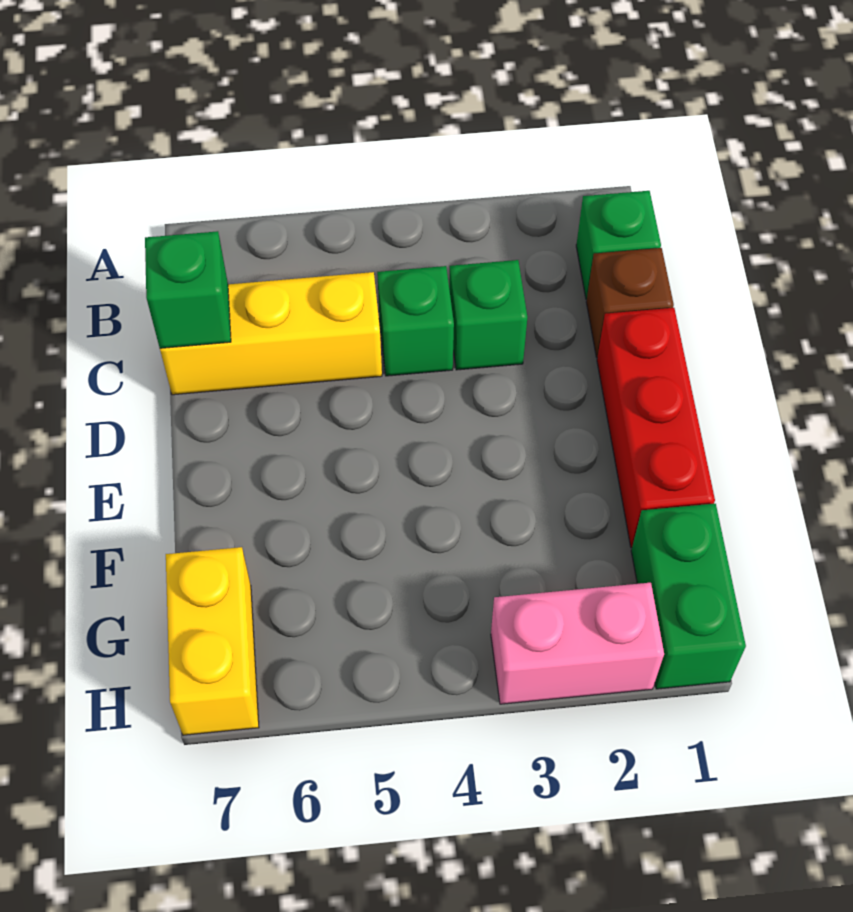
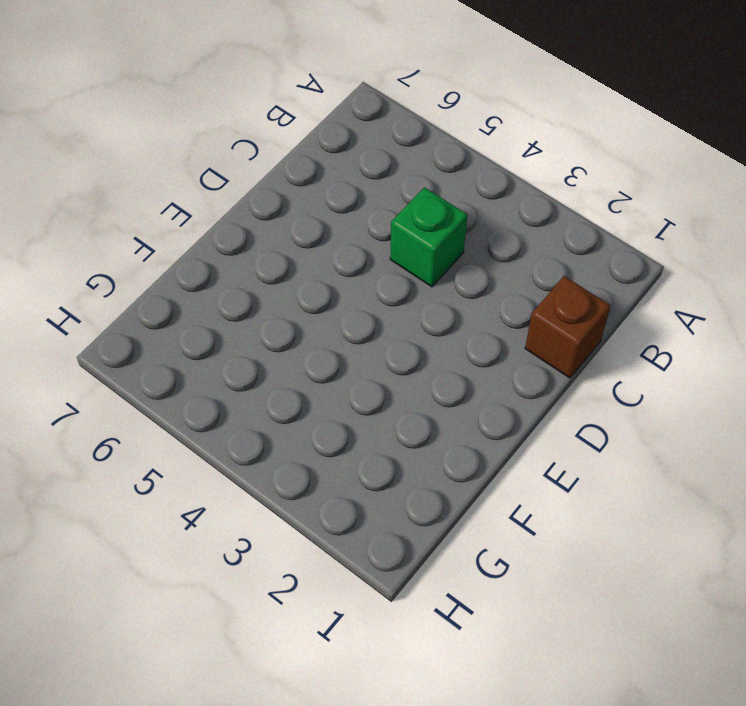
none -> green brick B1 level 1
none -> green brick C3 level 1

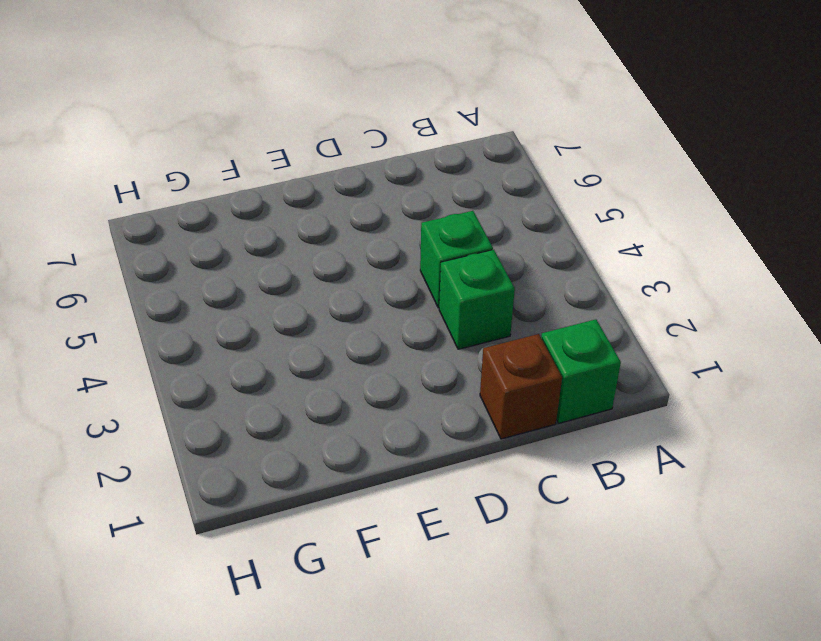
none -> yellow brick C5:C7 level 1
none -> red brick D1:F1 level 1

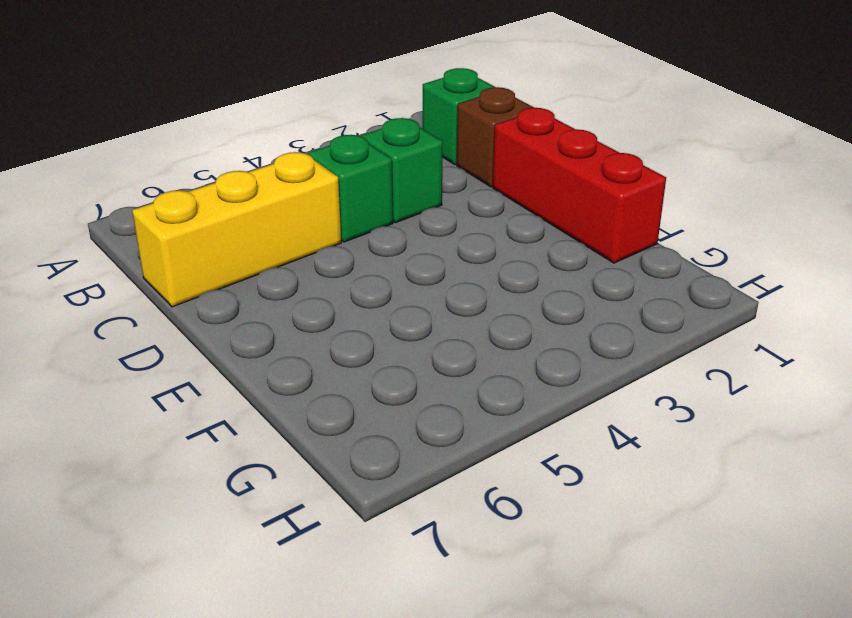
none -> green brick G1:H1 level 1
none -> yellow brick G7:H7 level 1

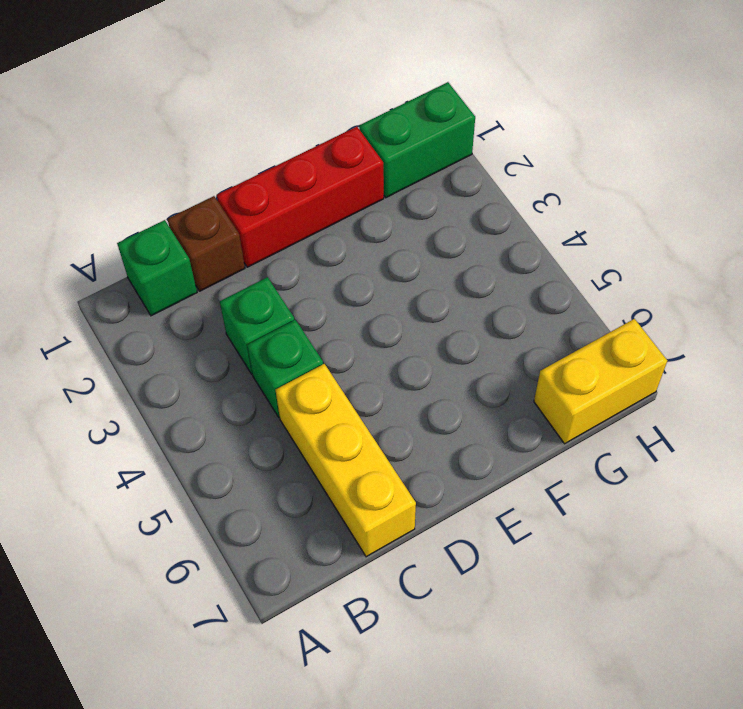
none -> pink brick H2:H3 level 1
none -> green brick C7 level 2

